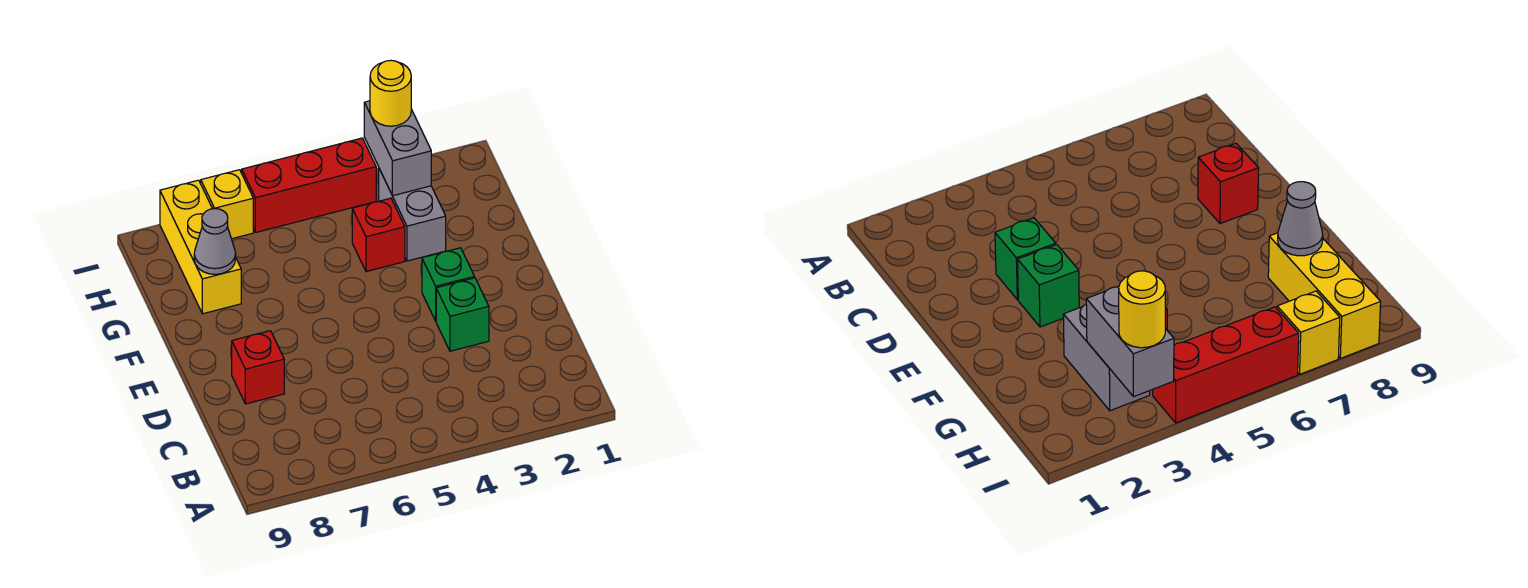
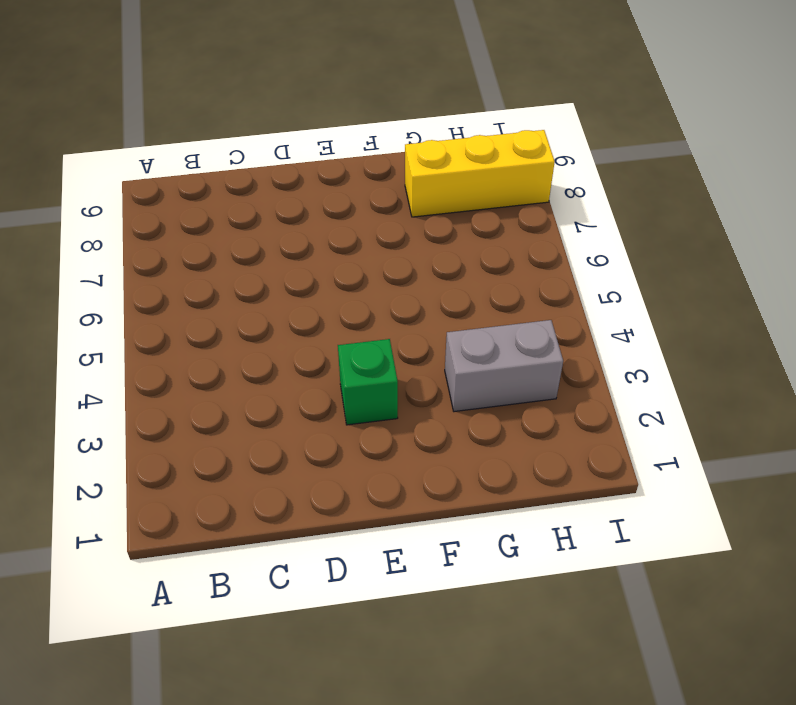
none -> green brick D3 level 1
none -> red brick D8 level 1

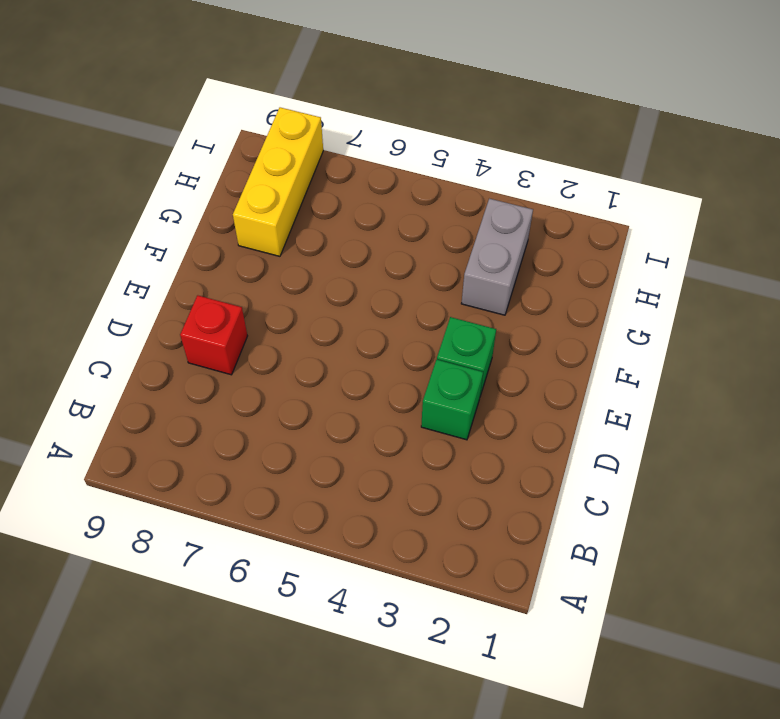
none -> red brick G4 level 1
none -> red brick I4:I6 level 1

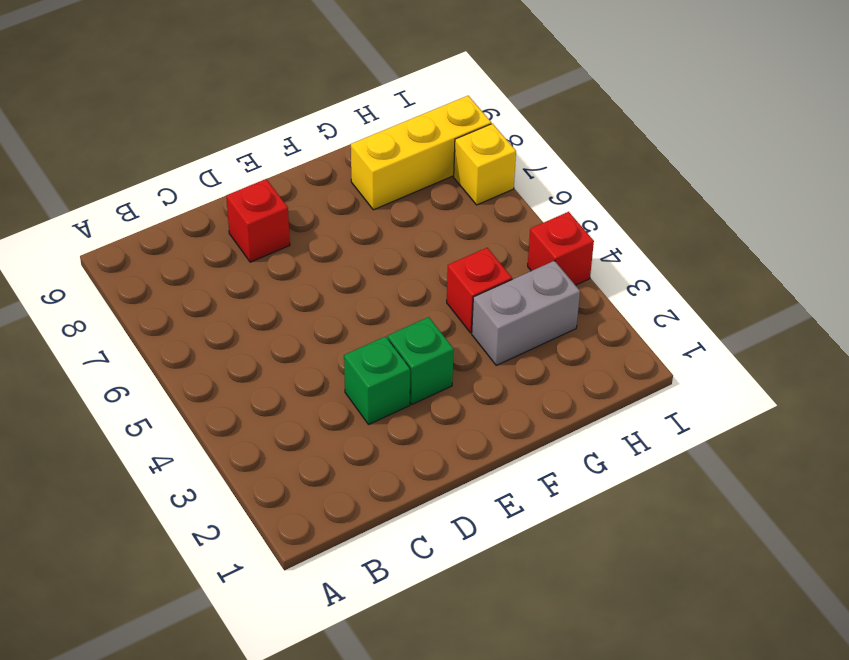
red brick I4 level 1 -> red brick I4:I6 level 1
none -> grey cone G8 level 2
none -> grey brick H3:I3 level 2

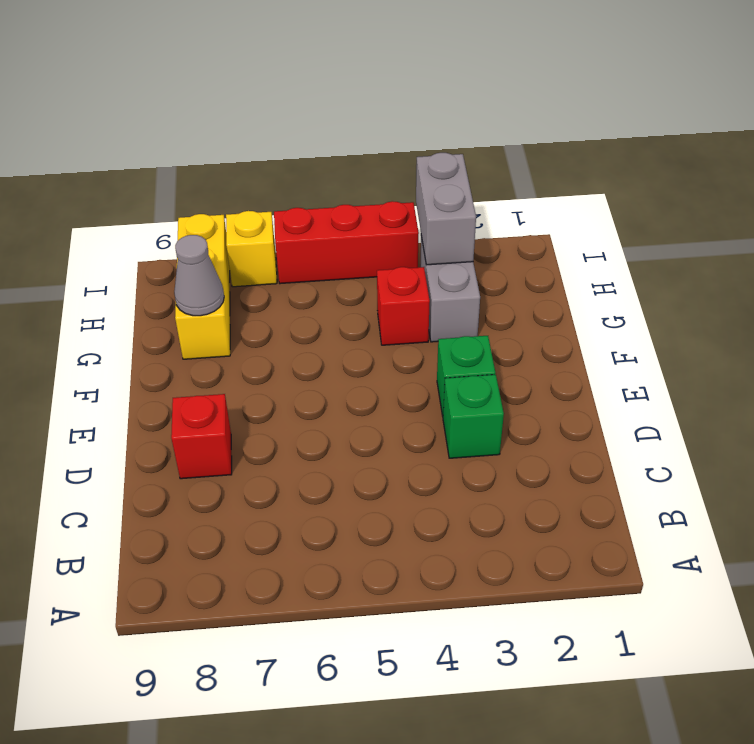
none -> yellow round brick I3 level 3

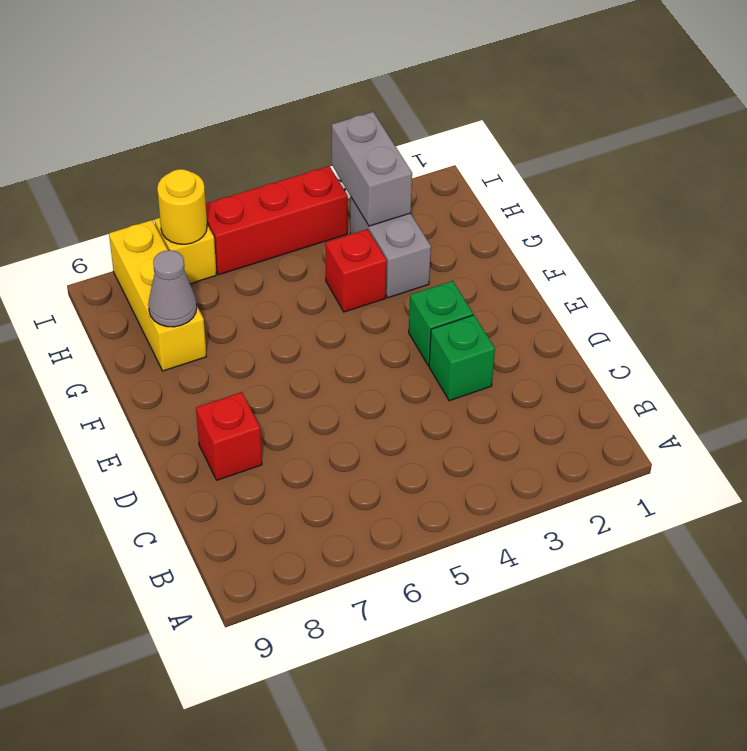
yellow round brick I7 level 2 -> yellow round brick I3 level 3

